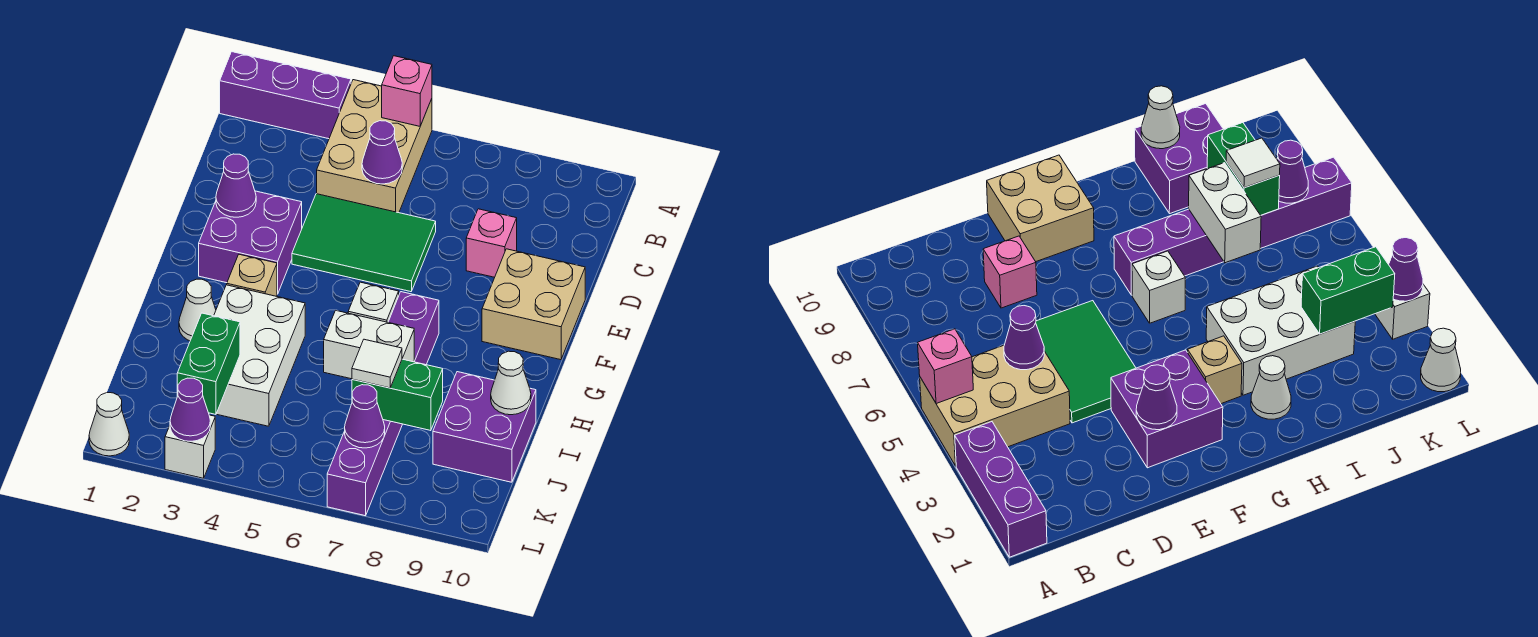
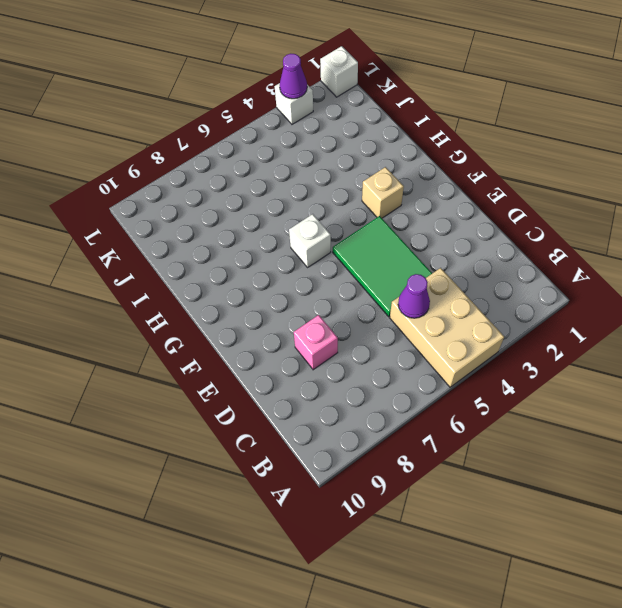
green tile D4:F5 level 1 -> green tile D4:E6 level 1
white brick L1 level 1 -> white cone L1 level 1
none -> purple brick A1:A3 level 1
none -> purple brick E2:F3 level 1
none -> tan brick E9:F10 level 1

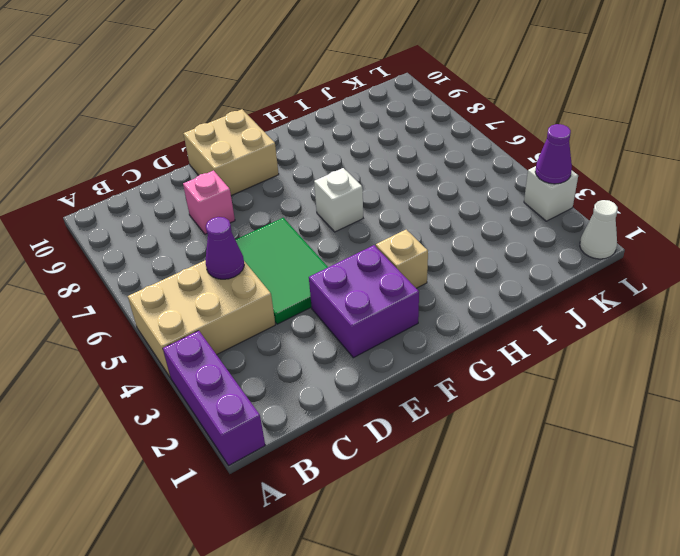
none -> purple brick G7:L7 level 1
none -> white cone H2 level 1
none -> white brick H3:J4 level 1

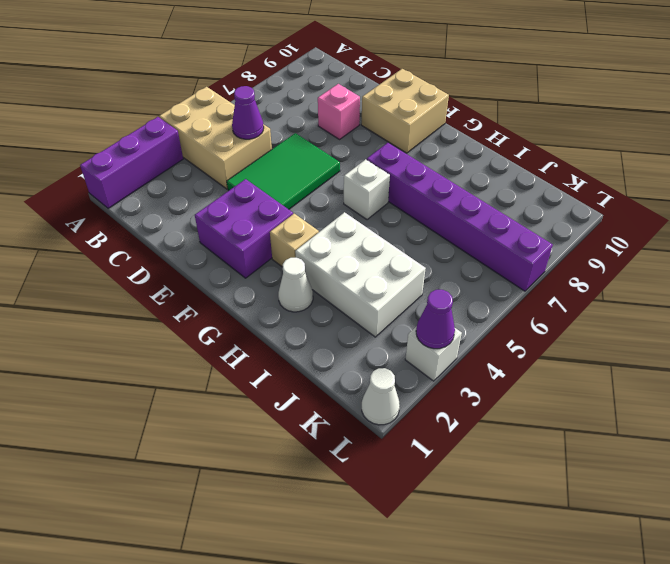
none -> purple brick I9:J10 level 1
none -> pink brick A5 level 2
none -> purple cone E2 level 2

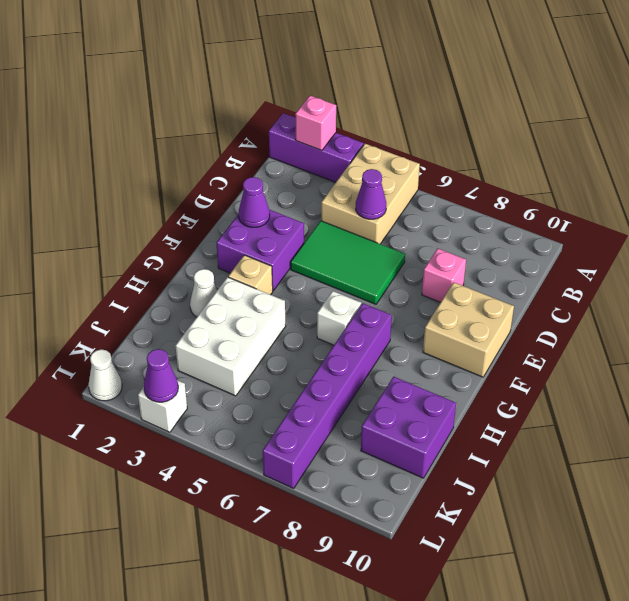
pink brick A2 level 2 -> pink brick A5 level 2
none -> white brick I6:I7 level 2
none -> white cone I10 level 2
none -> green brick J3:K3 level 2

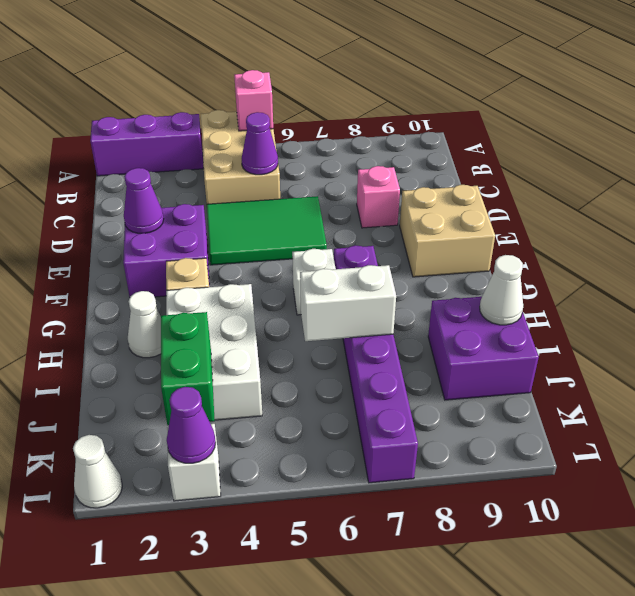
none -> green brick J7:J8 level 2
none -> purple cone K7 level 2
none -> white tile J7 level 3

